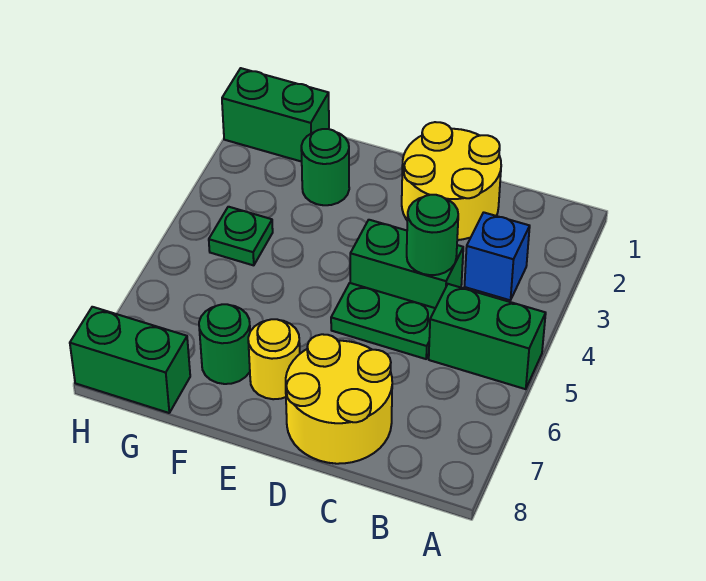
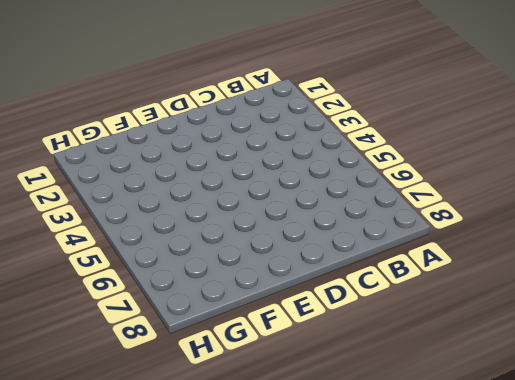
none -> green brick A5:B5 level 1
none -> blue brick B3 level 1
none -> yellow round brick C1:D2 level 1

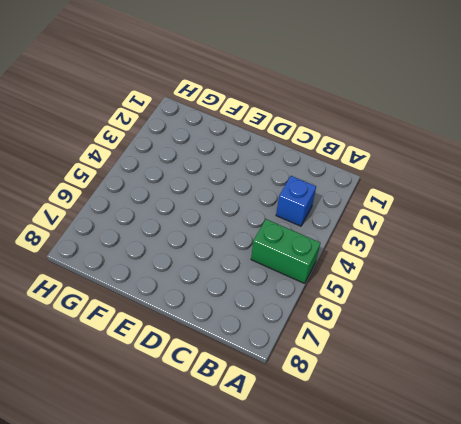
none -> yellow round brick C1:D2 level 1
none -> green brick C4:D4 level 1
none -> green plate C5:D5 level 1

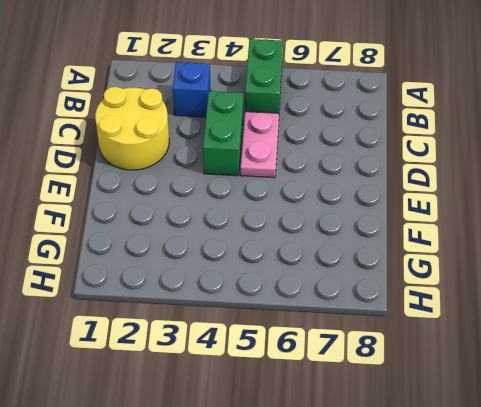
pink plate C5:D5 level 1 -> green plate C5:D5 level 1
none -> yellow round brick C7:D8 level 1
none -> yellow round brick E7 level 1
none -> green round brick F2 level 1

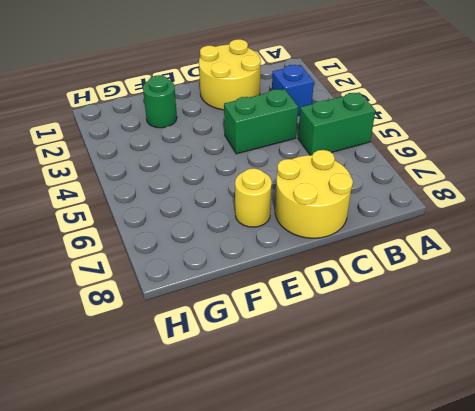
none -> green plate C5:D5 level 1
none -> green round brick F7 level 1
none -> green brick G1:H1 level 1

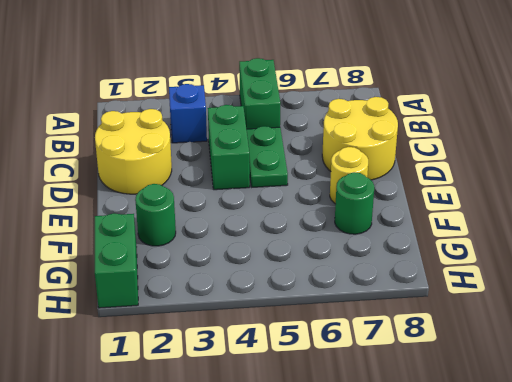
none -> green plate G4 level 1
none -> green brick G8:H8 level 1
none -> green round brick C4 level 2

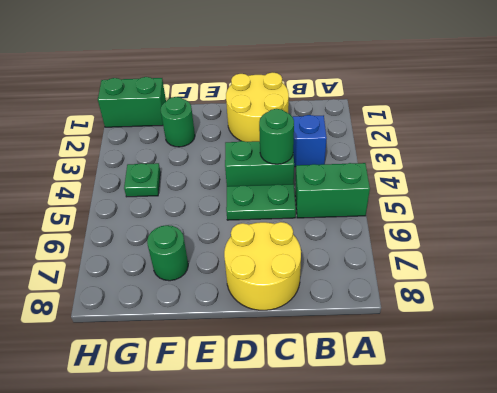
none -> yellow round brick E7 level 1
none -> green brick G8:H8 level 1

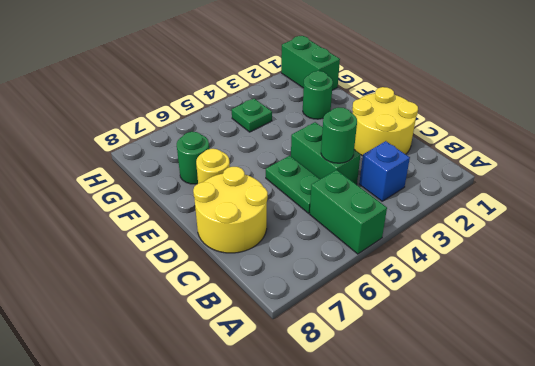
none -> green brick G8:H8 level 1

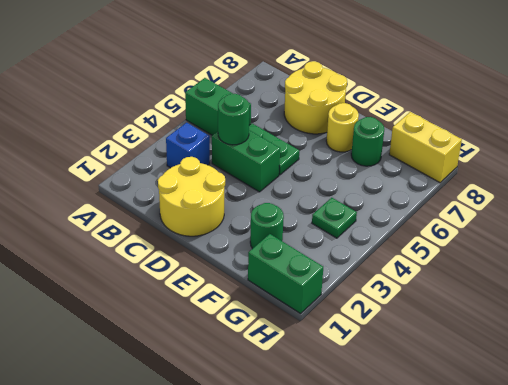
yellow brick G8:H8 level 1 -> green brick G8:H8 level 1

